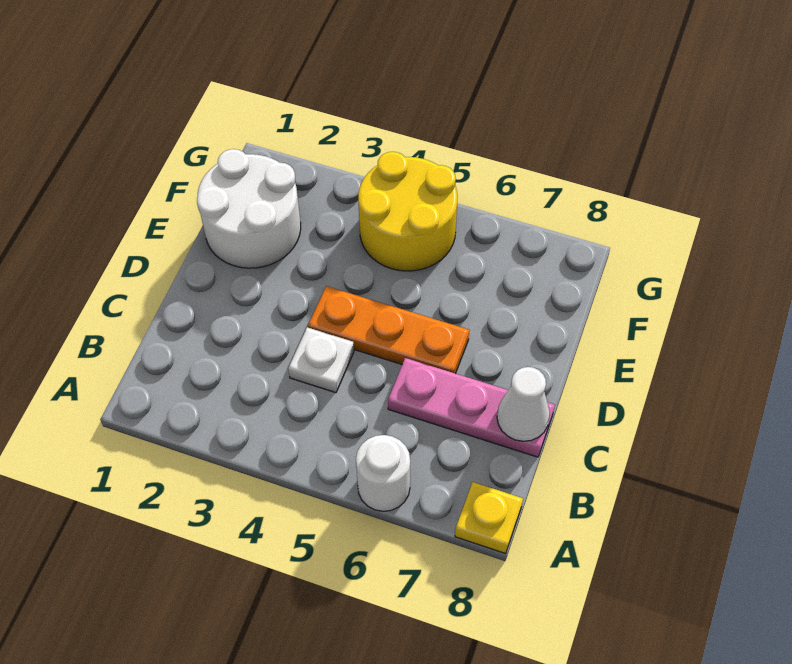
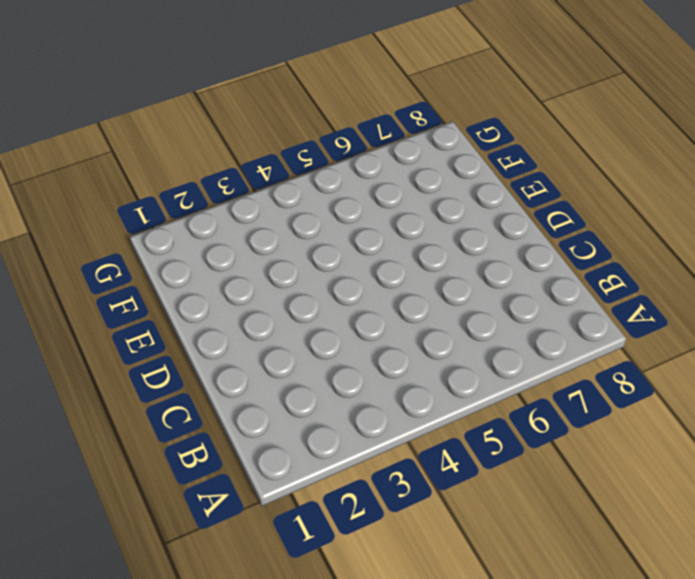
none -> white round brick A6 level 1
none -> yellow plate A8 level 1

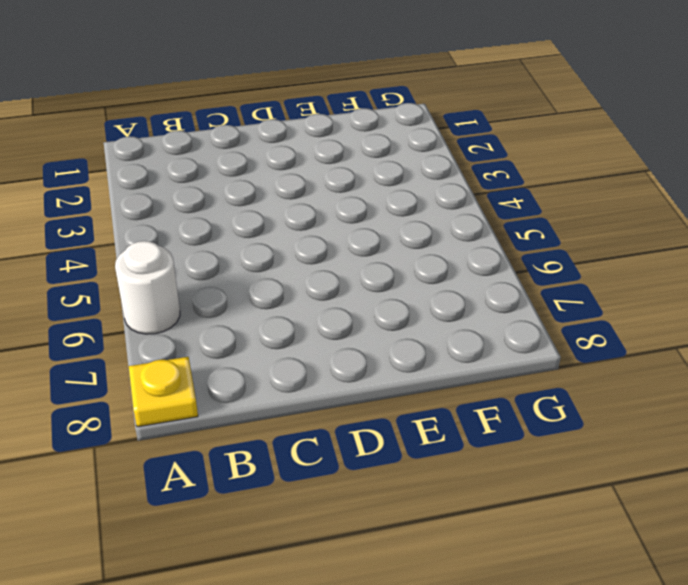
none -> white plate C4 level 1
none -> pink plate C6:C8 level 1

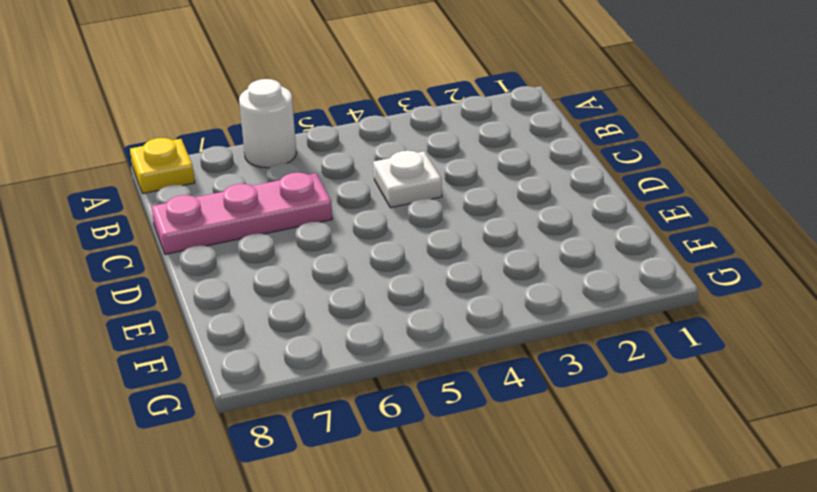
none -> orange plate D4:D6 level 1
none -> white round brick E1:F2 level 1

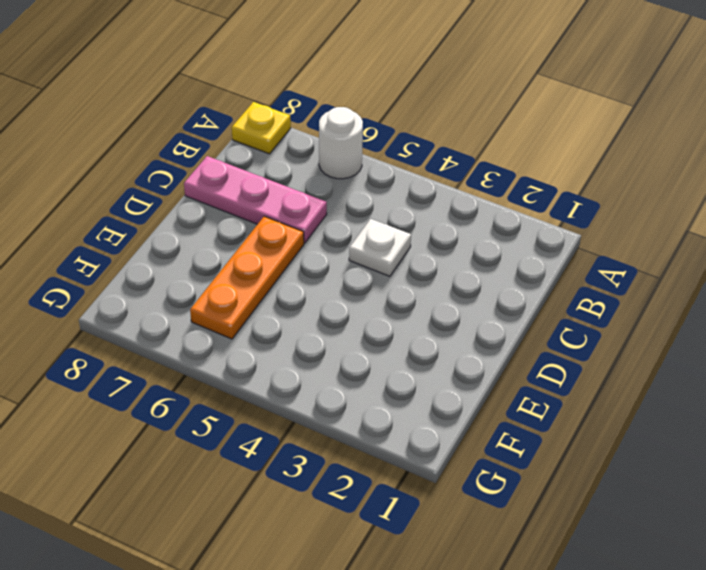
orange plate D6:F6 level 1 -> orange plate D4:D6 level 1
none -> white round brick E1:F2 level 1
none -> yellow round brick F4:G5 level 1

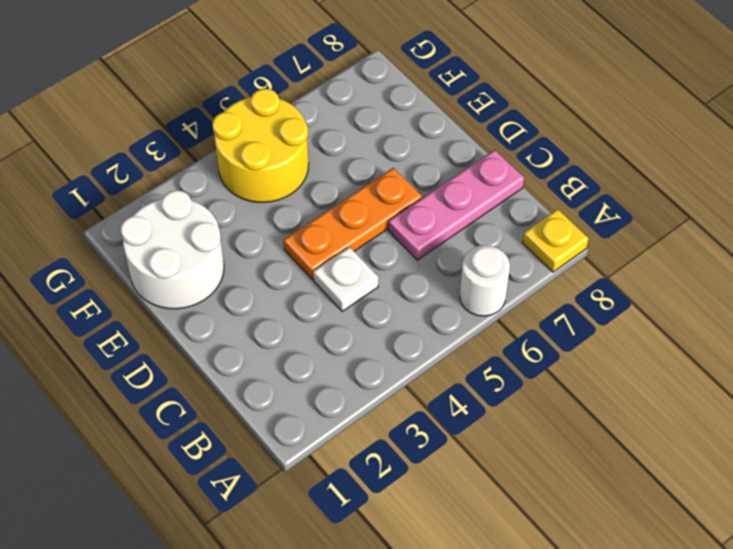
none -> white cone C8 level 2

